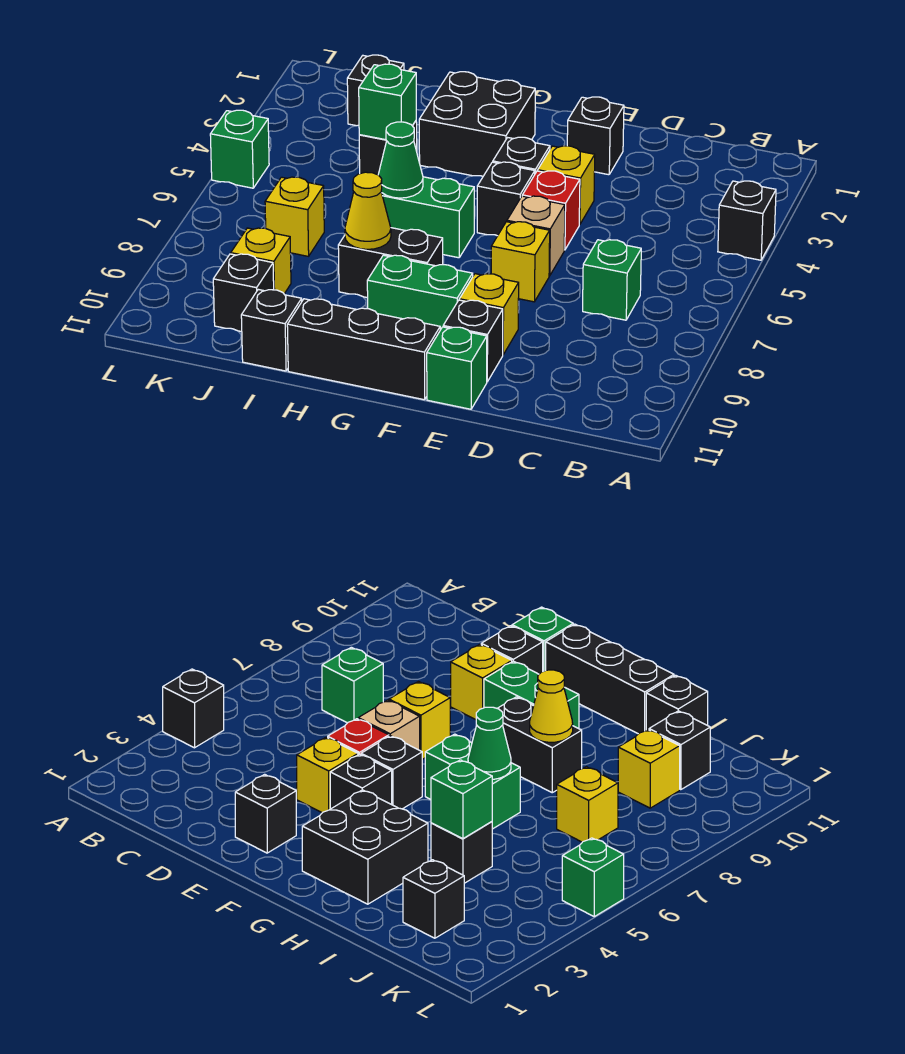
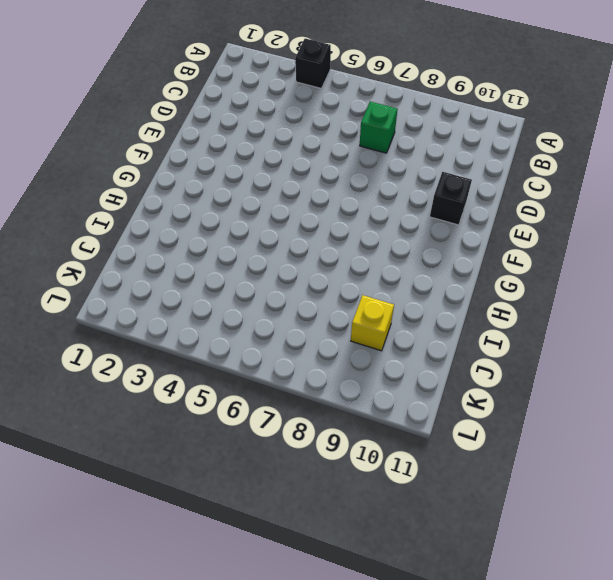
none -> black brick E2 level 1
none -> yellow brick E4 level 1
none -> red brick E5 level 1

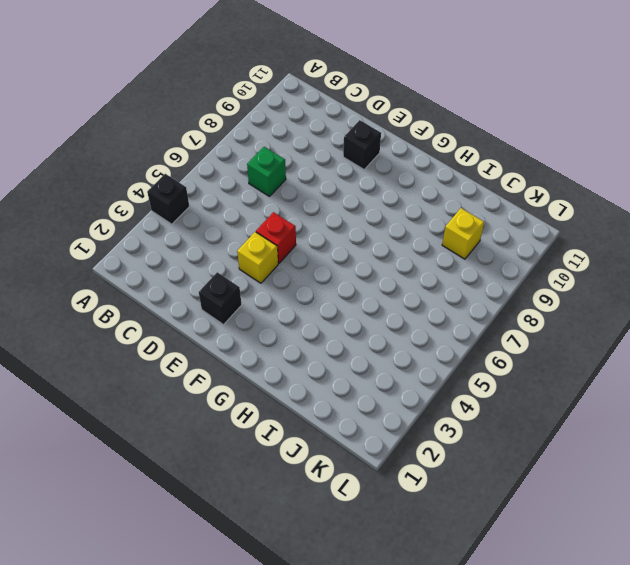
none -> tan brick E6 level 1
none -> yellow brick E7 level 1
none -> yellow brick E9 level 1

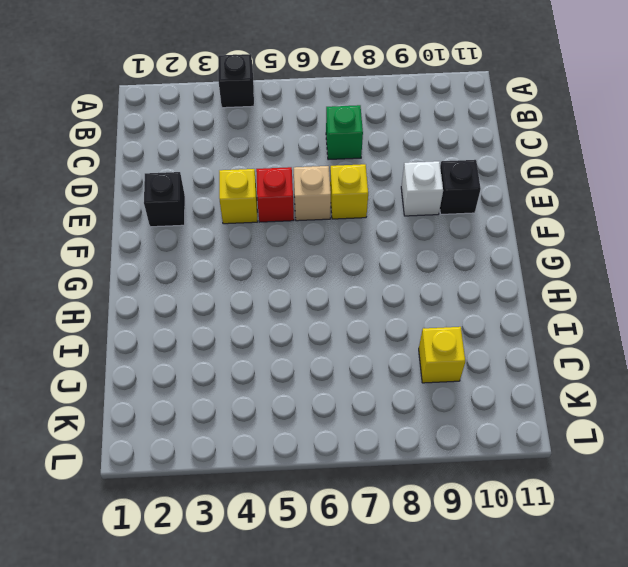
white brick E9 level 1 -> yellow brick E9 level 1
none -> green brick E11 level 1
none -> black brick F4 level 1
none -> black brick F5 level 1

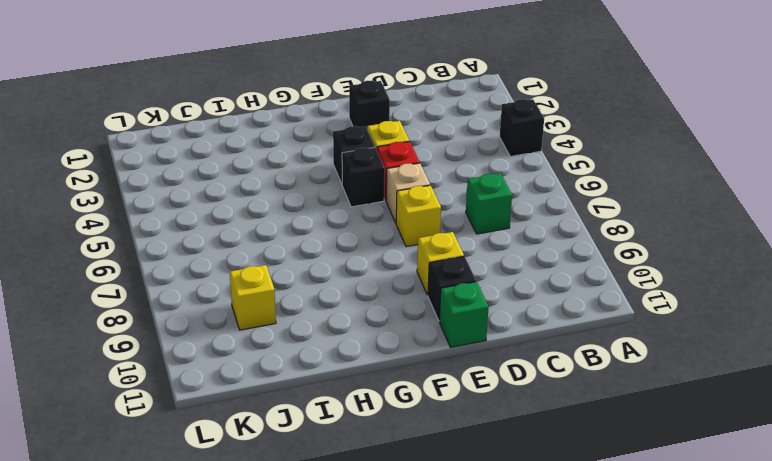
none -> green brick F9:G9 level 1
none -> black brick F11:H11 level 1
none -> black brick G2:H3 level 1

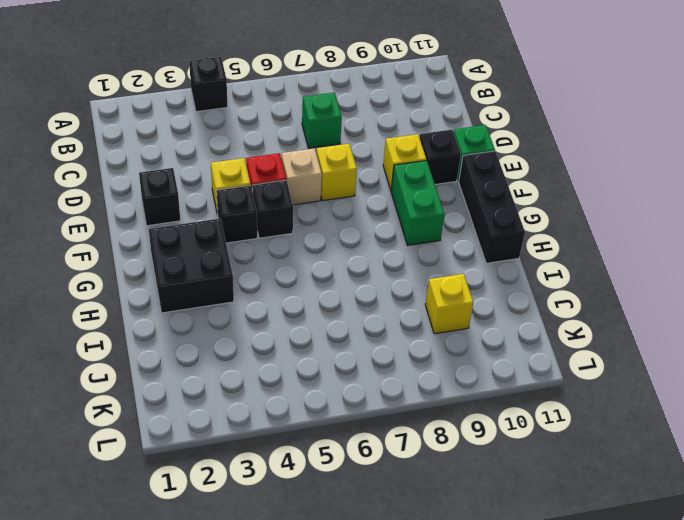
none -> green brick G6:H6 level 1
none -> black brick G8:H8 level 1
none -> black brick I4 level 1

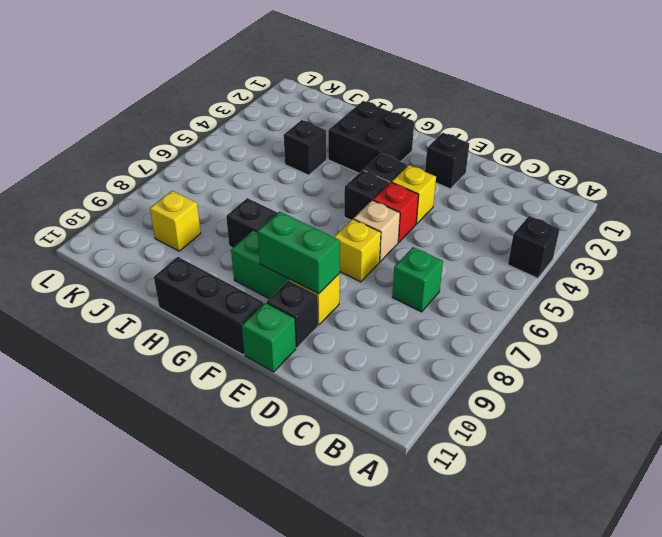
green brick E9:F9 level 2 -> green brick G6:H6 level 1
none -> black brick I11 level 1
none -> black brick J2 level 1
none -> yellow brick J7 level 1

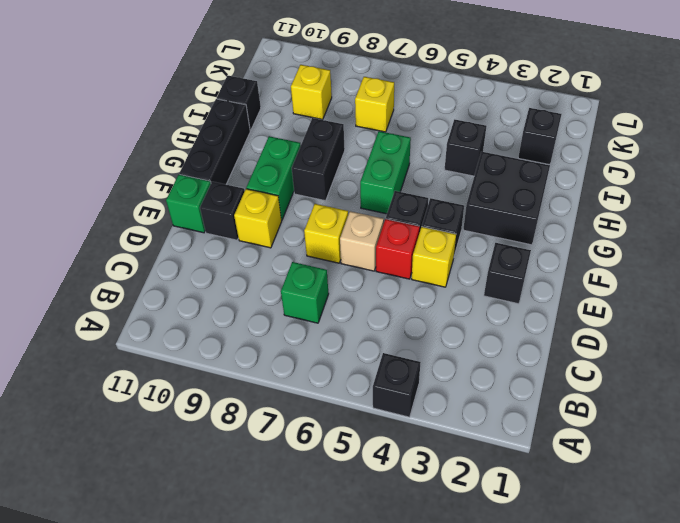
none -> black brick J10 level 1
none -> green brick L5 level 1
none -> green cone H6 level 2

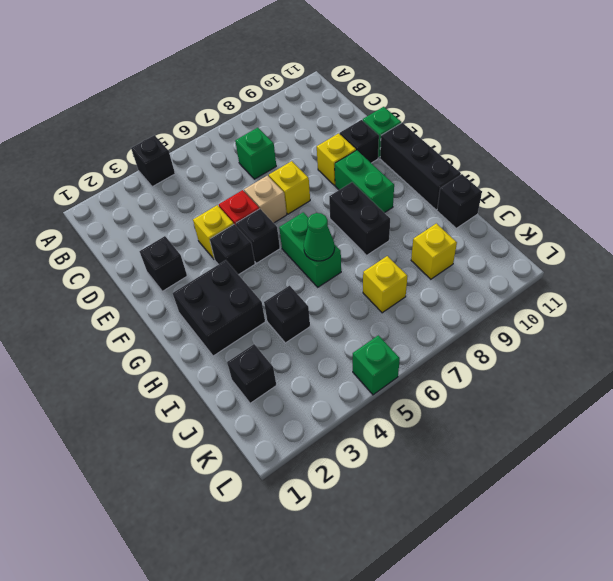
none -> black brick J10 level 1
none -> yellow cone H8 level 2
none -> green brick I4 level 2

